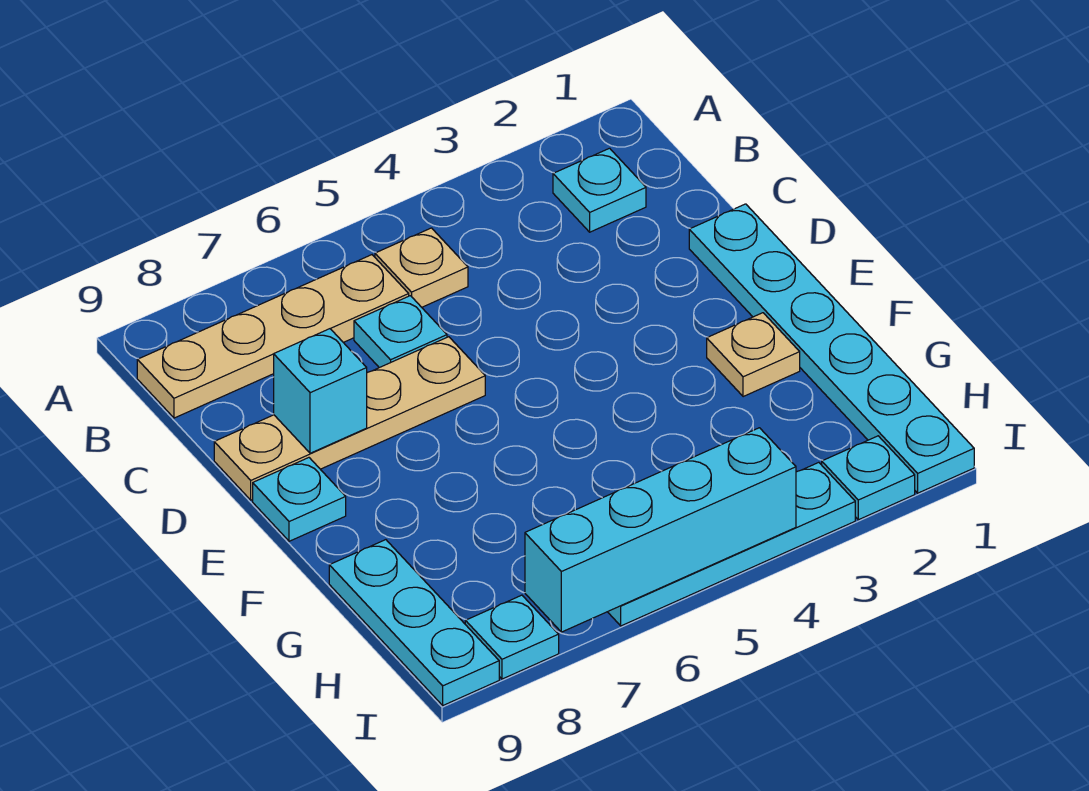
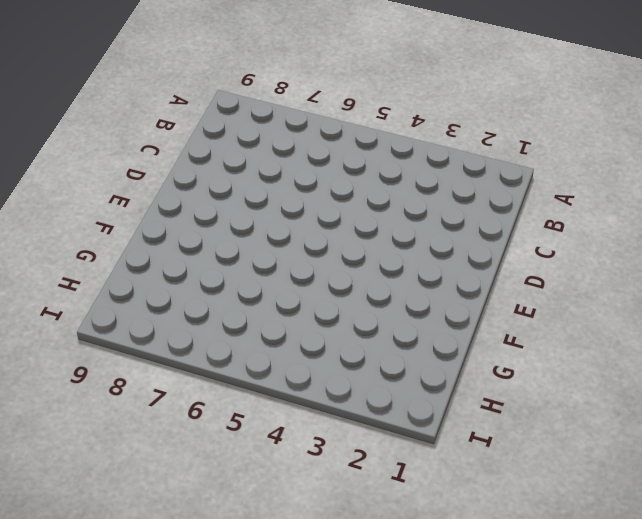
none -> cyan plate B2 level 1
none -> tan plate B5 level 1
none -> tan plate B6:B9 level 1

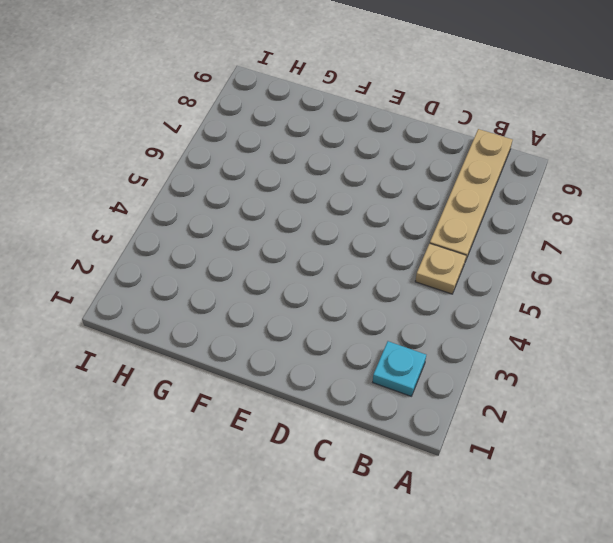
none -> cyan plate C6 level 1
none -> cyan plate D1:I1 level 1
none -> tan plate D6:D9 level 1

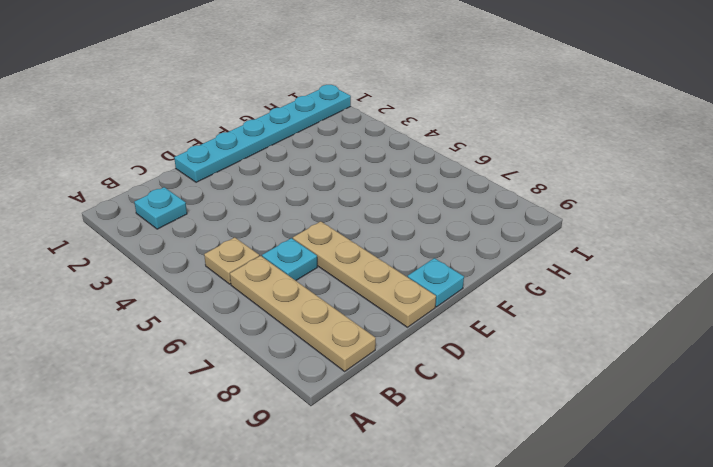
none -> tan plate F2 level 1
none -> cyan plate G9:I9 level 1
none -> cyan plate I2 level 1

